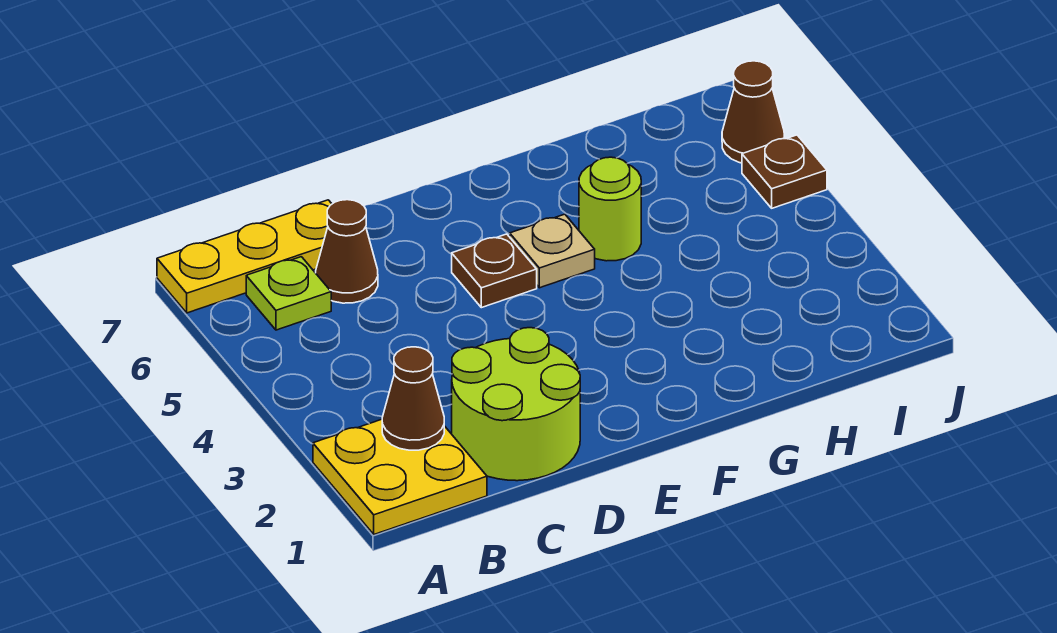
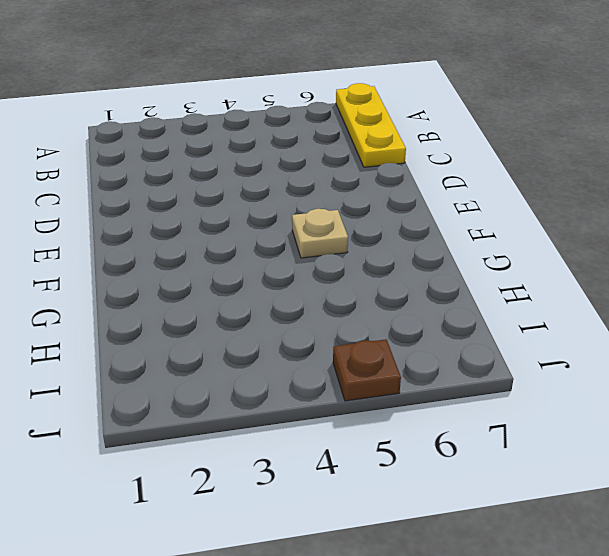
none -> yellow plate A1:B2 level 1
none -> lime plate B6 level 1

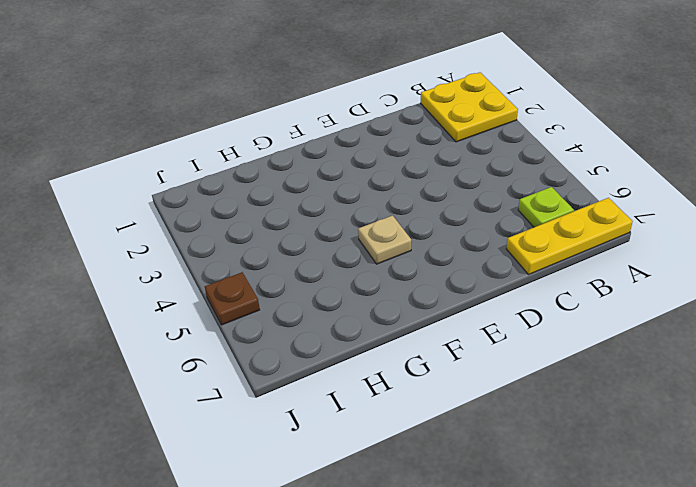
none -> lime round brick C1:D2 level 1
none -> brown cone C6 level 1

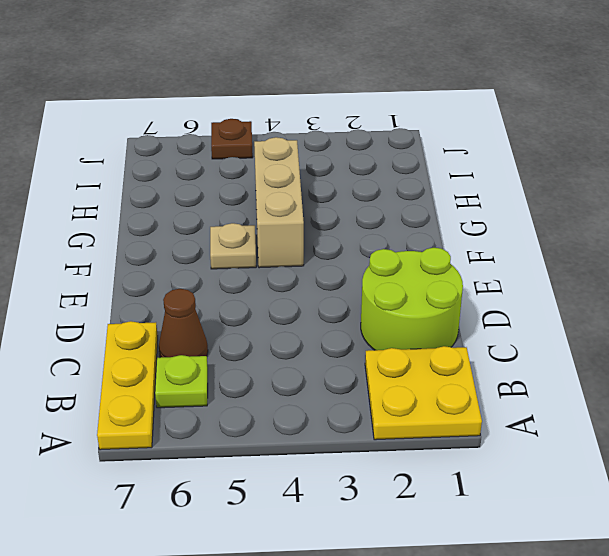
tan brick F4:H4 level 1 -> none
none -> brown plate E5 level 1
none -> lime round brick G5 level 1

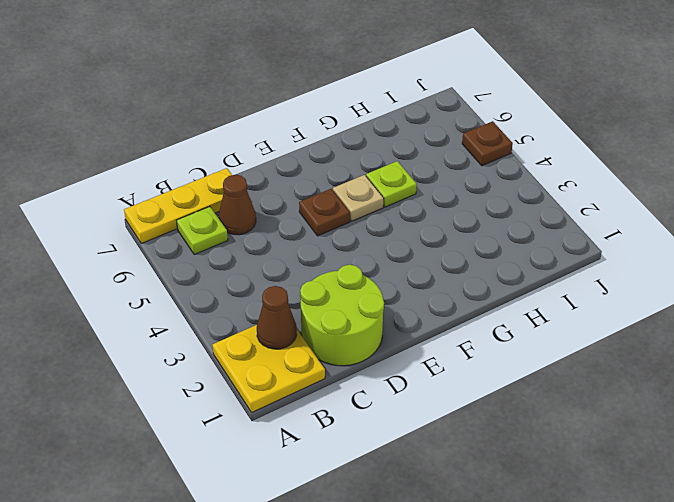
lime plate G5 level 1 -> lime round brick G5 level 1
none -> brown cone J6 level 1

